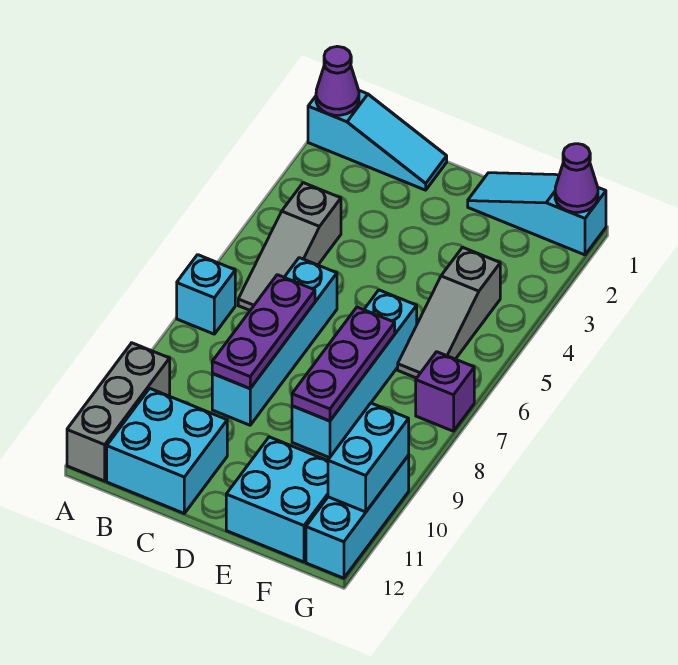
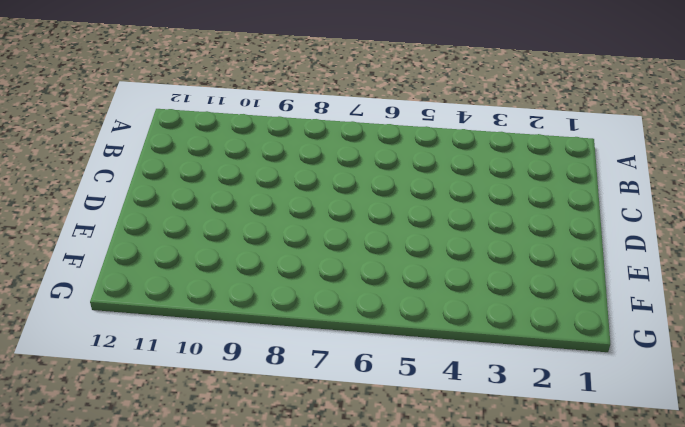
none -> cyan slope A1:C1 level 1 top A
none -> cyan brick A7 level 1
none -> grey brick A10:A12 level 1

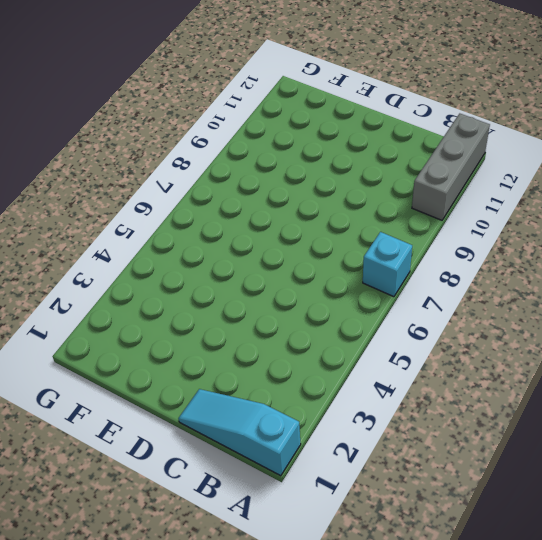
none -> grey slope B4:B6 level 1 top 4
none -> cyan brick B11:C12 level 1
none -> cyan brick C6:C9 level 1

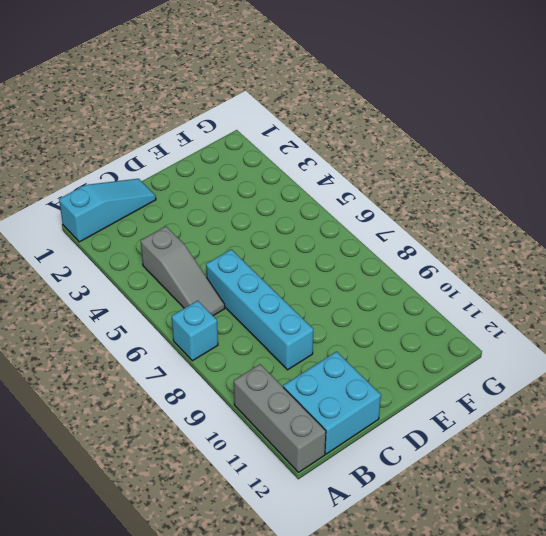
none -> cyan slope E1:G1 level 1 top G
none -> cyan brick E6:E9 level 1
none -> cyan brick E11:F12 level 1

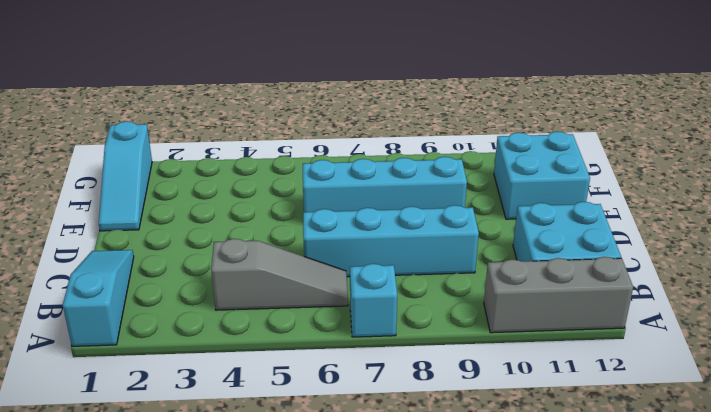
none -> grey slope F4:F6 level 1 top 4
none -> purple brick G7 level 1
none -> cyan brick G10:G12 level 1

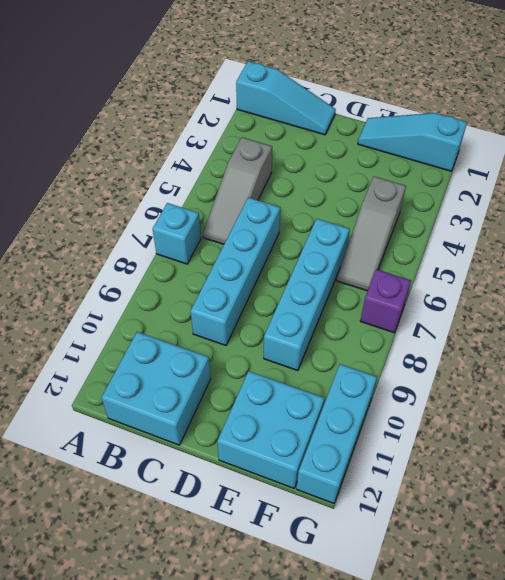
none -> grey brick A10:A12 level 1
none -> purple cone A1 level 2
none -> purple plate C7:C9 level 2

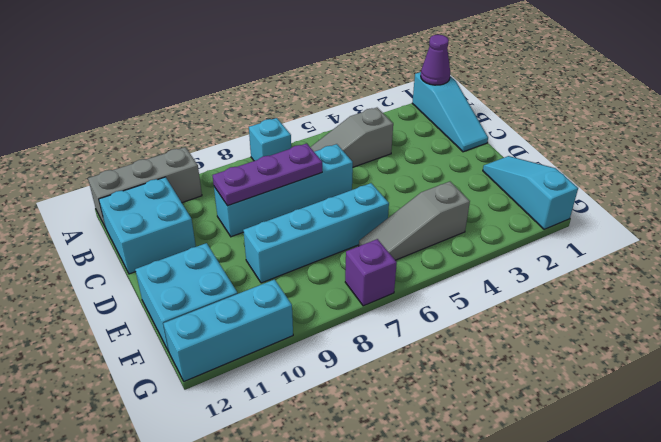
none -> purple plate E7:E9 level 2
none -> purple cone G1 level 2
none -> cyan brick G10:G11 level 2

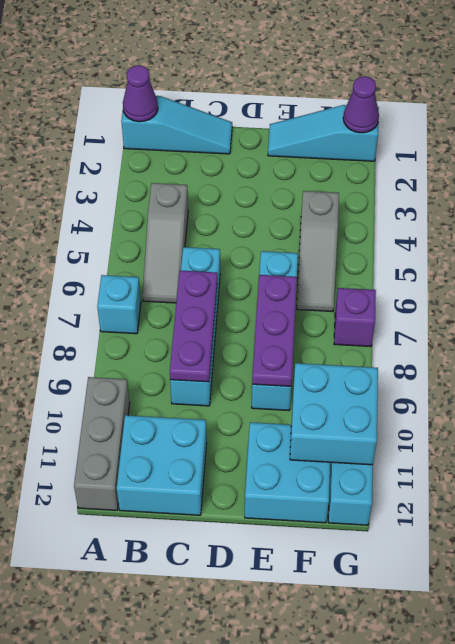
cyan brick F10:G11 level 2 -> cyan brick G10:G11 level 2

